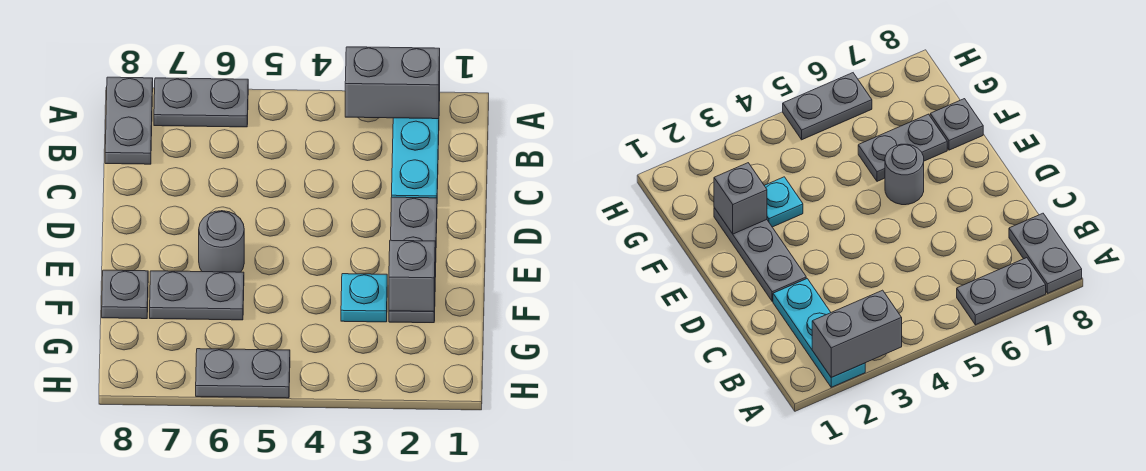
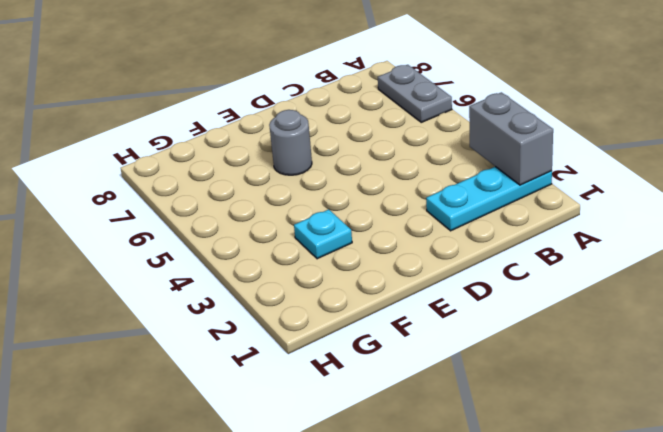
none -> grey plate A8:B8 level 1
none -> grey plate D2:F2 level 1

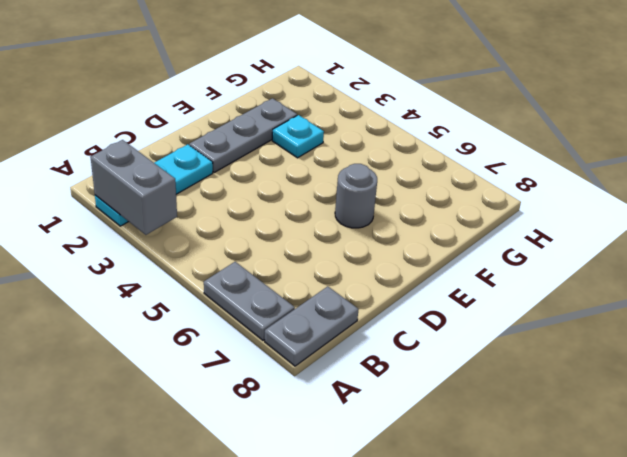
none -> grey plate F6:F7 level 1
none -> grey plate F8 level 1

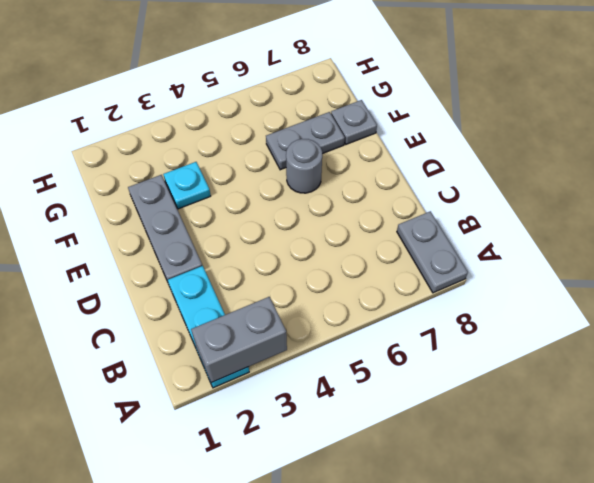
none -> grey plate A6:A7 level 1
none -> grey plate H5:H6 level 1

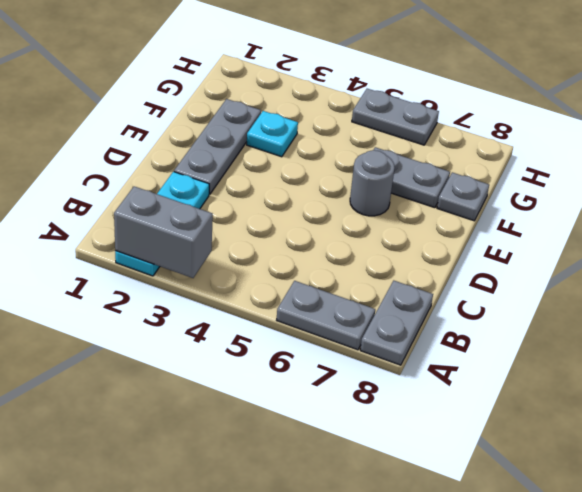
none -> grey brick F2 level 2

